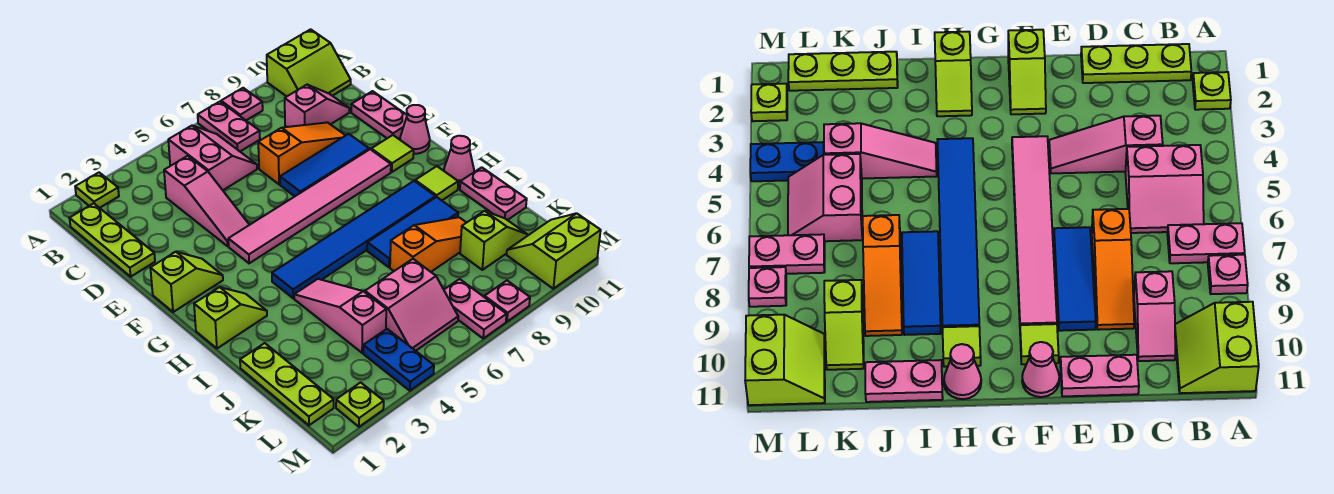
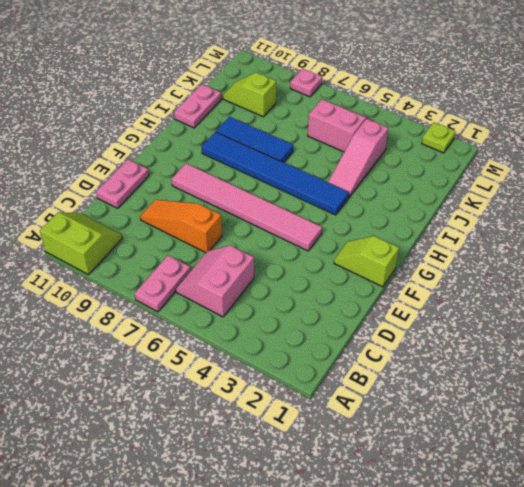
none -> lime plate A2 level 1
none -> pink plate A8 level 1
none -> lime plate B1:D1 level 1
none -> pink slope C4:E4 level 1 top C

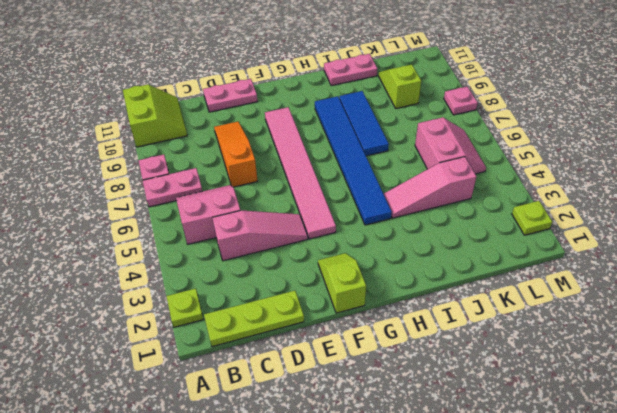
none -> pink slope C9:C10 level 1 top 9
none -> blue tile E7:E9 level 1
none -> lime tile F10 level 1
none -> pink cone F11 level 1

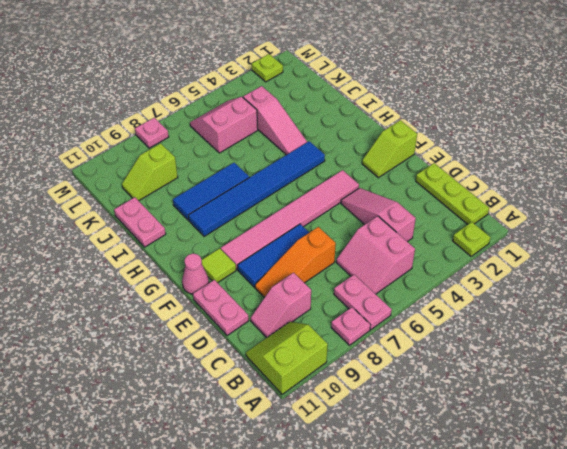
none -> lime slope H1:H2 level 1 top 1
none -> lime tile H10 level 1
none -> pink cone H11 level 1
none -> lime plate J1:L1 level 1

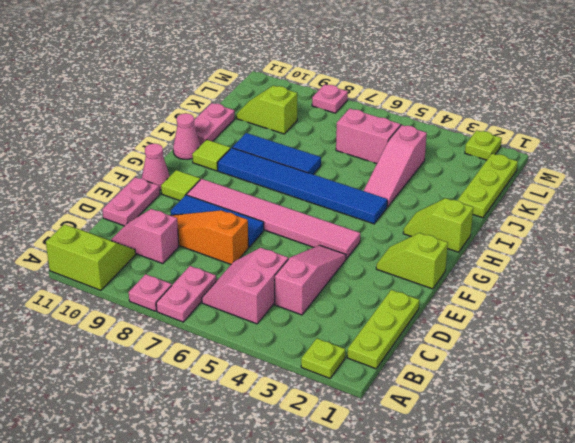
none -> orange slope J7:J9 level 1 top 7
none -> blue plate L4:M4 level 1
none -> pink plate L7:M7 level 1
none -> lime slope L10:M11 level 1 top M

